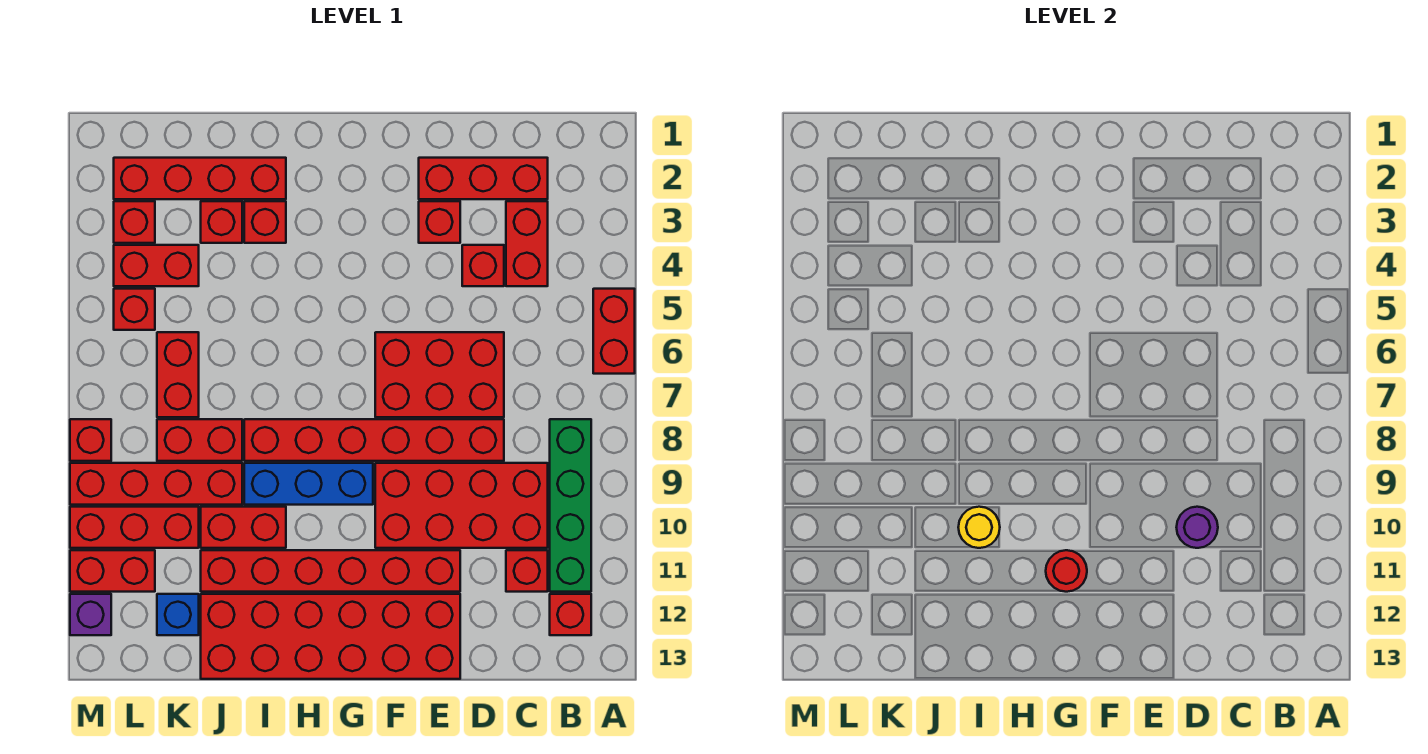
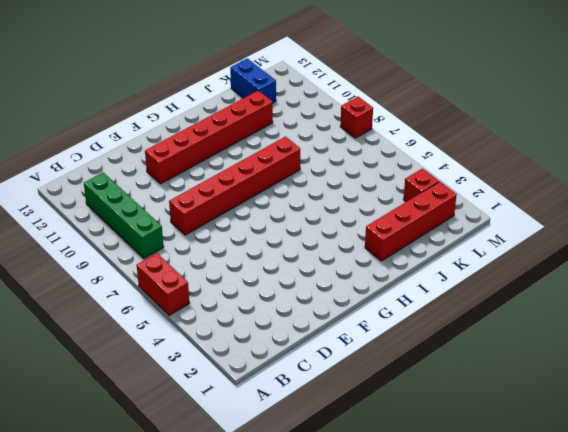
blue brick K12:K13 level 1 -> blue brick K12 level 1
none -> red brick B12 level 1
none -> red brick C2:E2 level 1
none -> red brick C3:C4 level 1
none -> red brick C9:F10 level 1

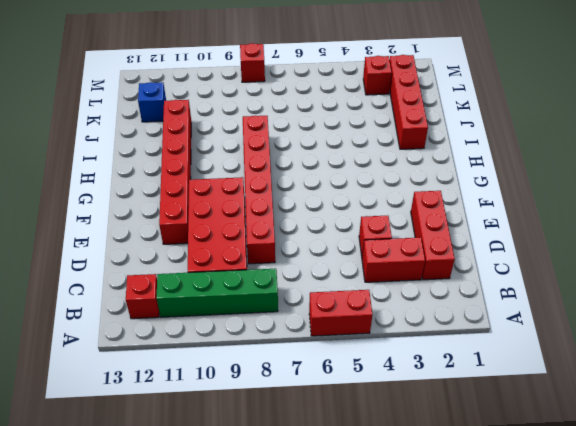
none -> red brick C11 level 1
none -> red brick D6:F7 level 1
none -> red brick E3 level 1
none -> red brick E12:J13 level 1

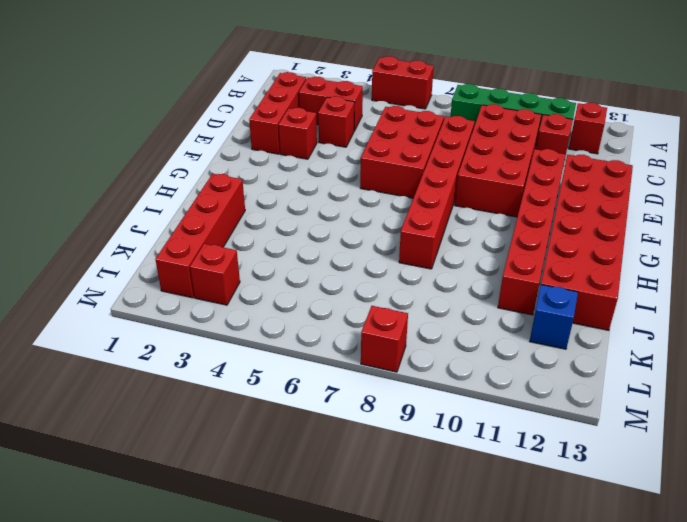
none -> blue brick G9:I9 level 1
none -> red brick I3 level 1
none -> red brick I10:J10 level 1
none -> red brick J3 level 1

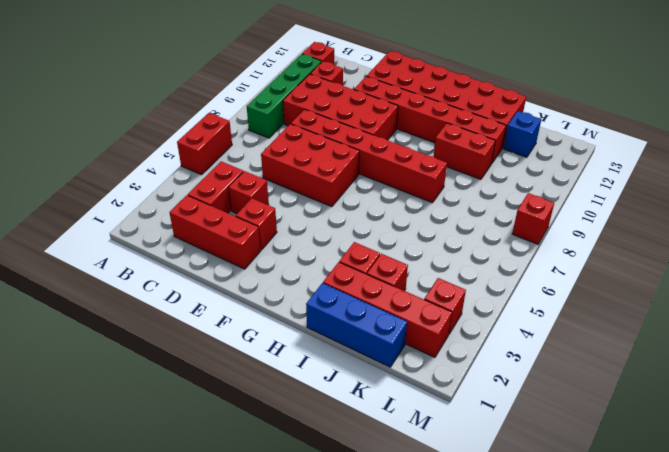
blue brick I1:K1 level 1 -> blue brick G9:I9 level 1
none -> red brick J8:K8 level 1
none -> red brick J9:M9 level 1
none -> red brick K4:L4 level 1
none -> red brick K6:K7 level 1

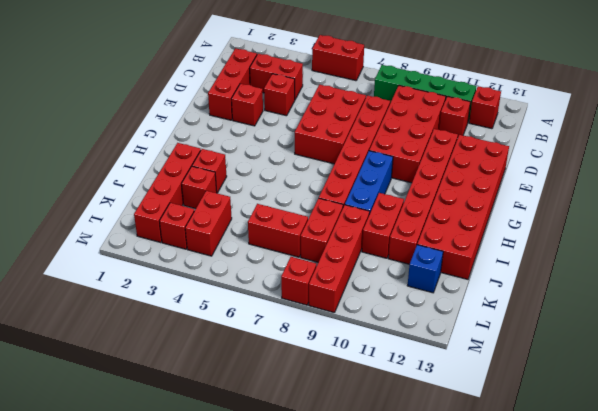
none -> red brick K10:M10 level 1
none -> red brick L5 level 1
none -> red brick L11:M11 level 1
none -> purple brick M12 level 1

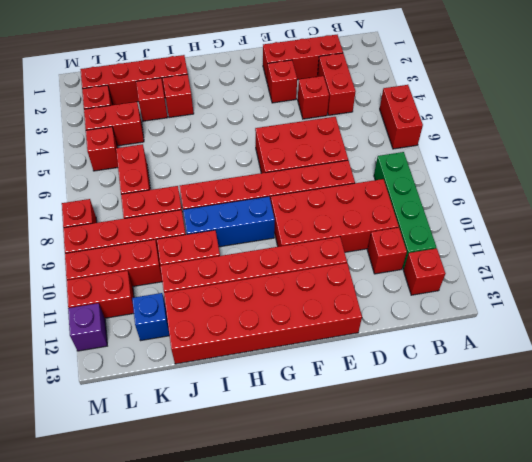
none -> purple round brick D10 level 2
none -> red round brick G11 level 2
none -> yellow round brick I10 level 2

